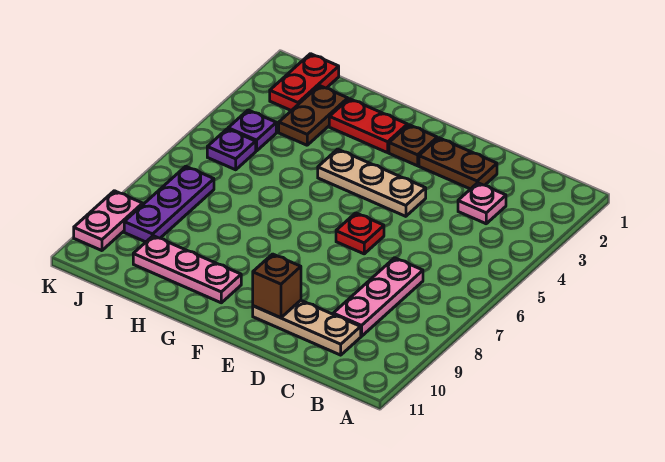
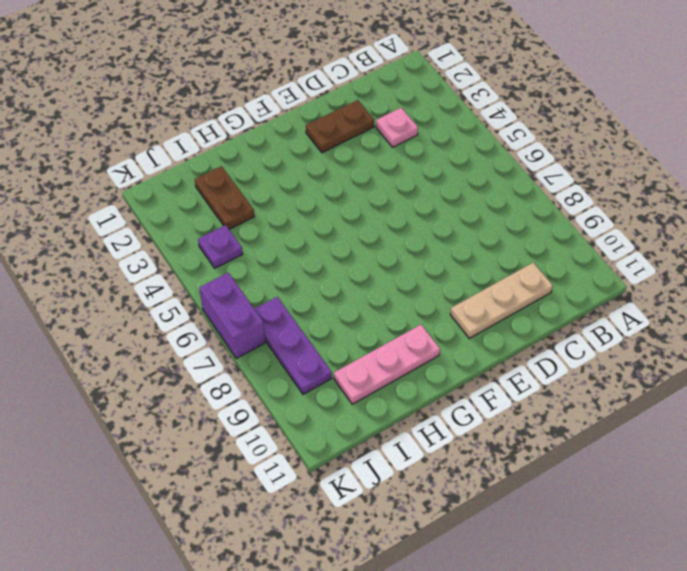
purple brick K6:K7 level 1 -> none
none -> pink plate C7:C9 level 1
none -> tan plate E4:G4 level 1
none -> red plate E6 level 1

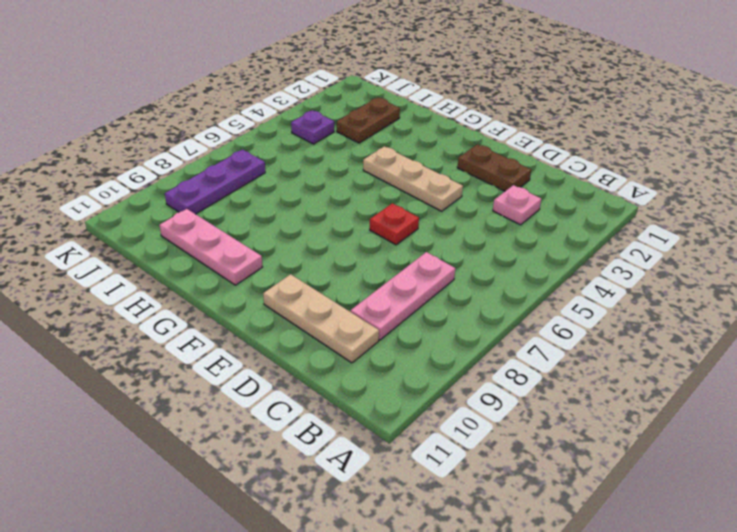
none -> brown plate F2 level 1
none -> red plate G2:H2 level 1
none -> red plate J1:J2 level 1

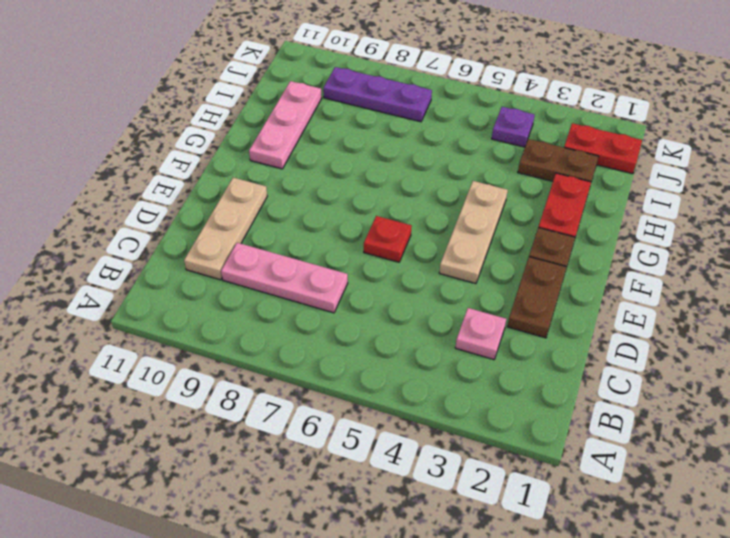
none -> purple plate J5 level 1
none -> pink plate K9:K10 level 1
none -> brown brick E10 level 2

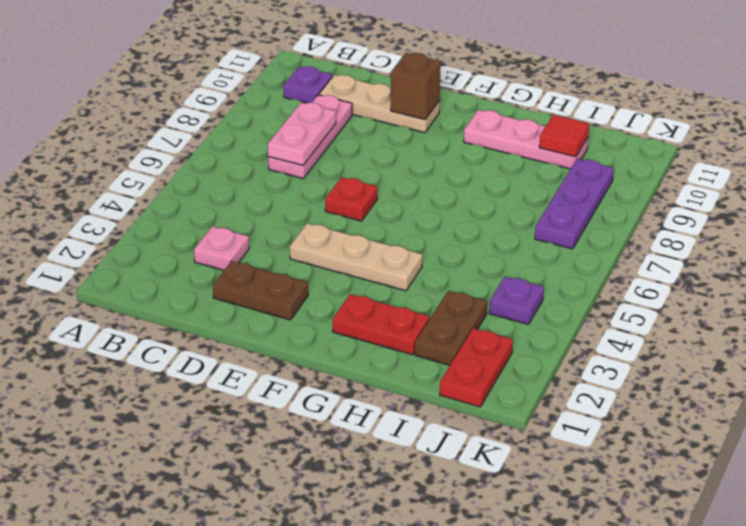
purple plate B10 level 1 -> purple plate J5 level 1
pink plate C7:C8 level 2 -> pink plate K9:K10 level 1
red tile I10 level 2 -> none
none -> brown plate F2 level 1

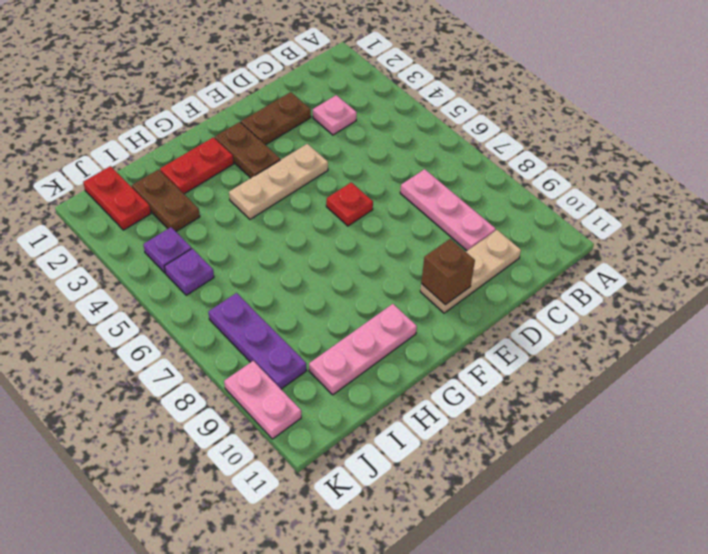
brown plate F2:F3 level 1 -> brown plate F2 level 1

